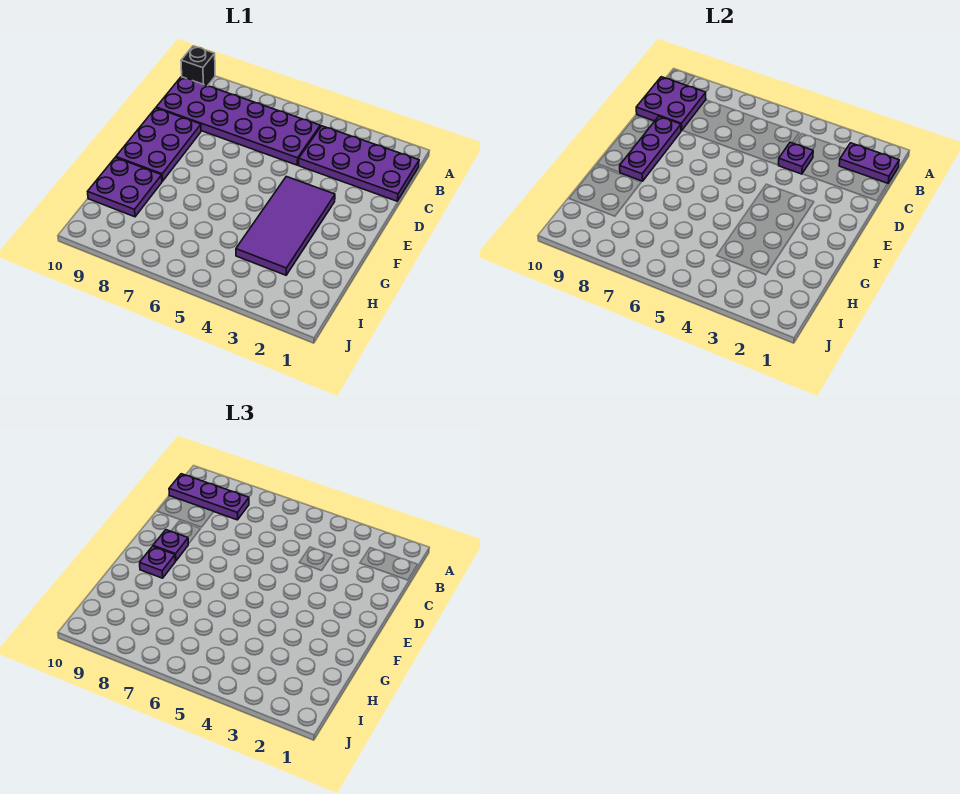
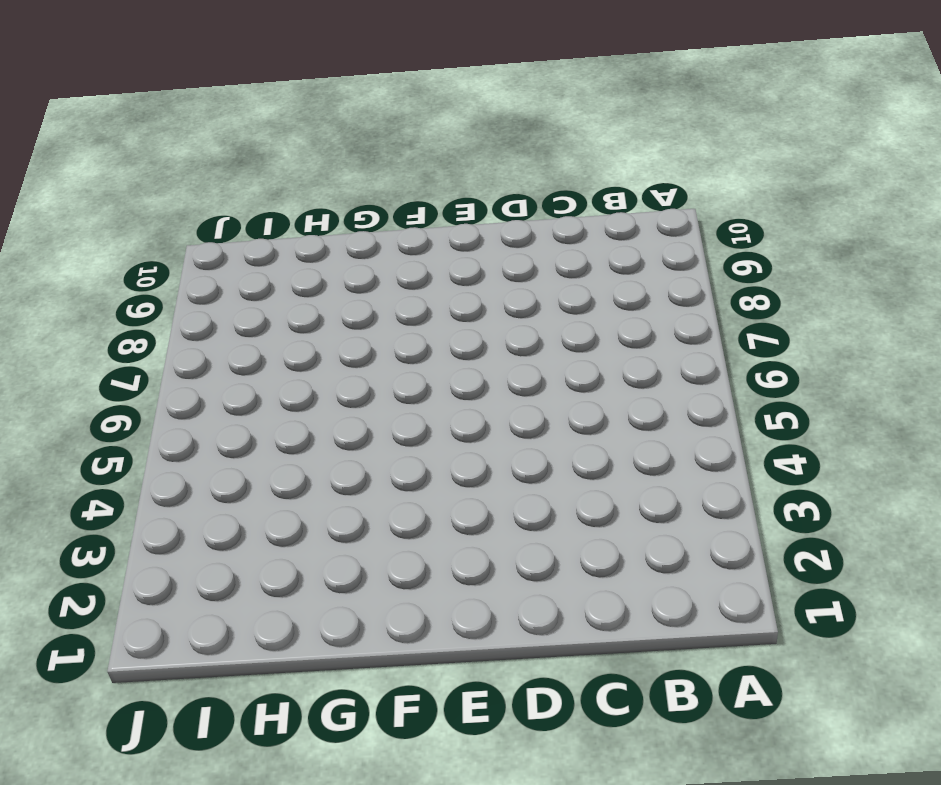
none -> black brick A10 level 1
none -> purple plate B1:C4 level 1
none -> purple plate B5:C10 level 1

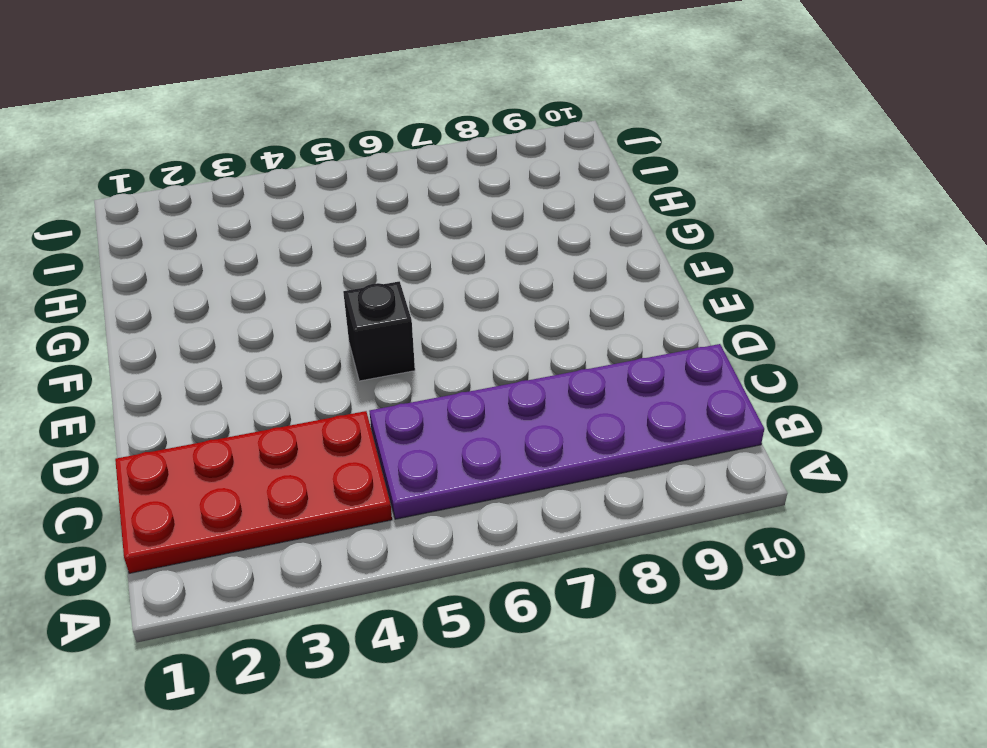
red plate B1:C4 level 1 -> purple plate B1:C4 level 1
black brick E5 level 1 -> black brick A10 level 1
none -> purple plate D9:F10 level 1
none -> purple tile E3:H4 level 1
none -> purple plate G9:H10 level 1

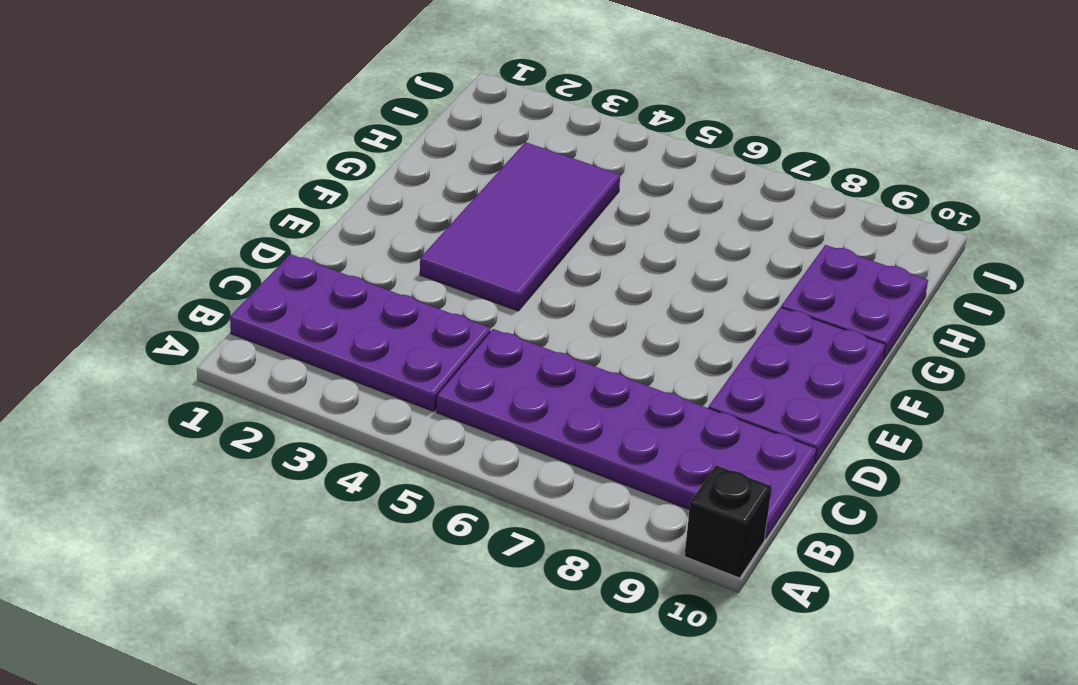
none -> purple plate B1:B2 level 2
none -> purple plate B9:C10 level 2
none -> purple plate C4 level 2

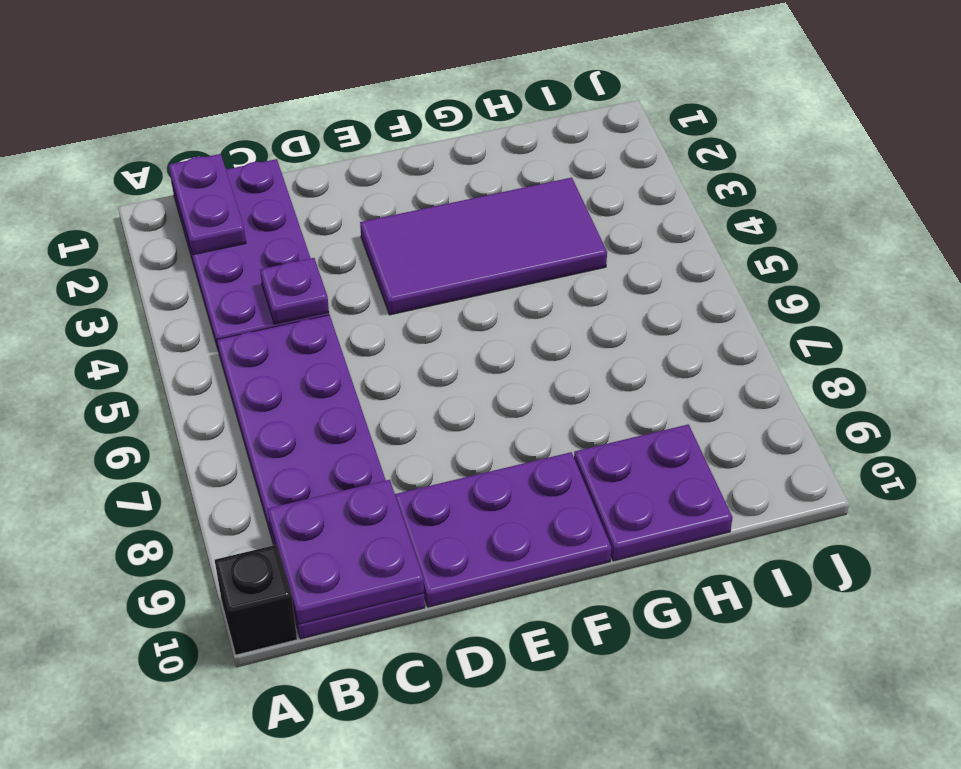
none -> purple plate D9:F9 level 2
none -> purple plate B8:B10 level 3
none -> purple plate E9 level 3

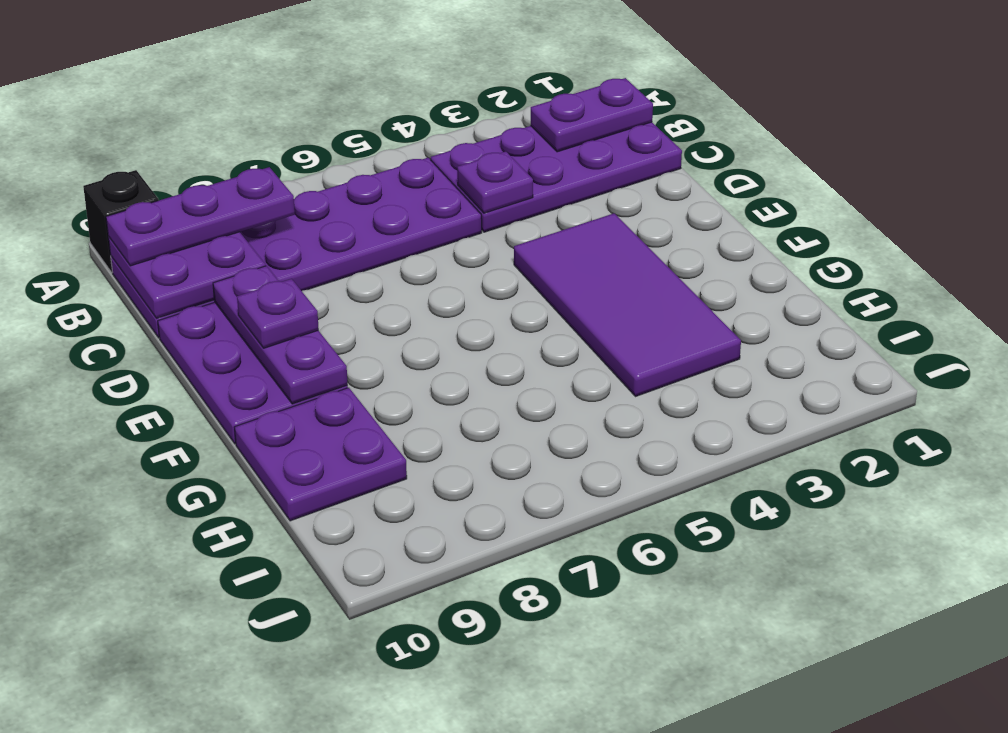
none -> purple plate F9 level 3

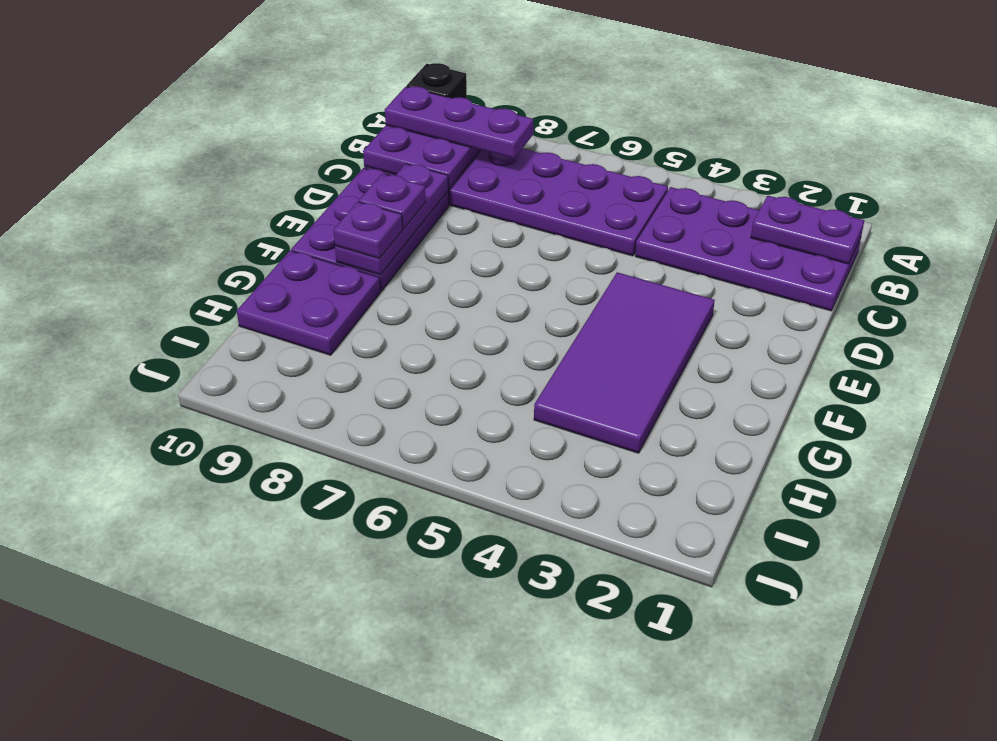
none -> purple plate C4 level 2

